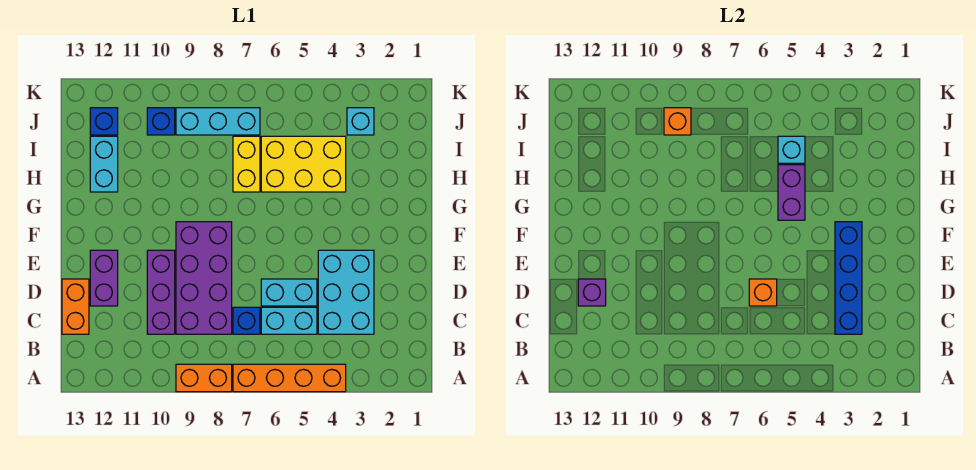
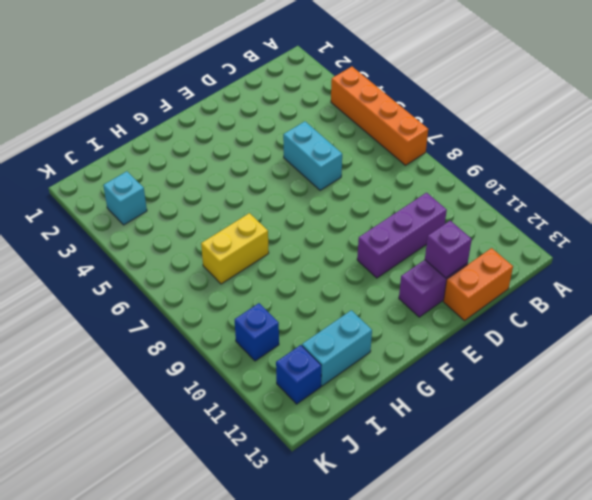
none -> orange brick A8:A9 level 1
none -> cyan brick C3:E4 level 1
none -> cyan brick C5:C6 level 1

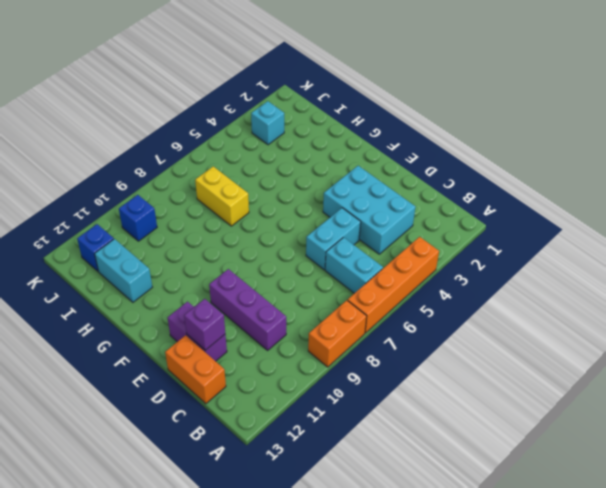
cyan brick B6:C6 level 1 -> cyan brick C5:C6 level 1
none -> blue brick C7 level 1
none -> purple brick C8:F9 level 1
none -> yellow brick H4:I6 level 1

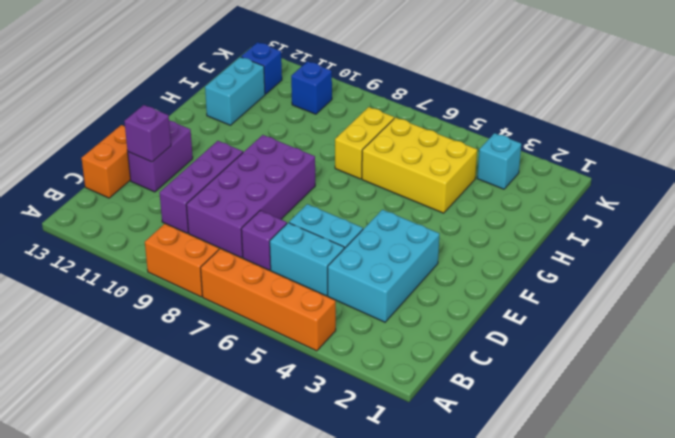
purple brick C7 level 1 -> blue brick C7 level 1
none -> cyan brick J7:J9 level 1
none -> blue brick C3:F3 level 2
none -> orange brick D6 level 2

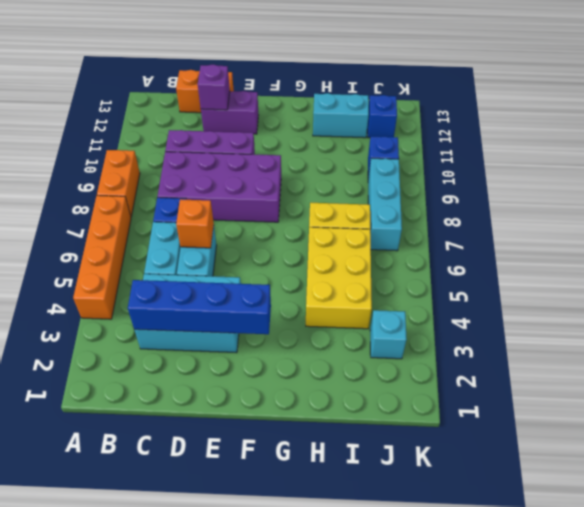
none -> purple brick G5:H5 level 2
none -> cyan brick I5 level 2
none -> orange brick J9 level 2

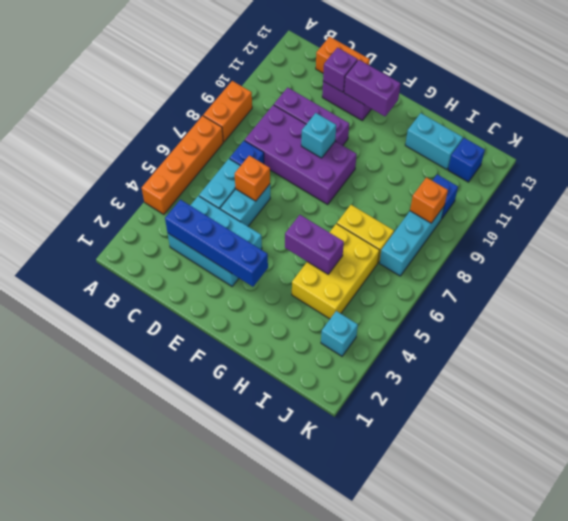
cyan brick E9 level 2 -> cyan brick I5 level 2
purple brick E12:F12 level 2 -> none

